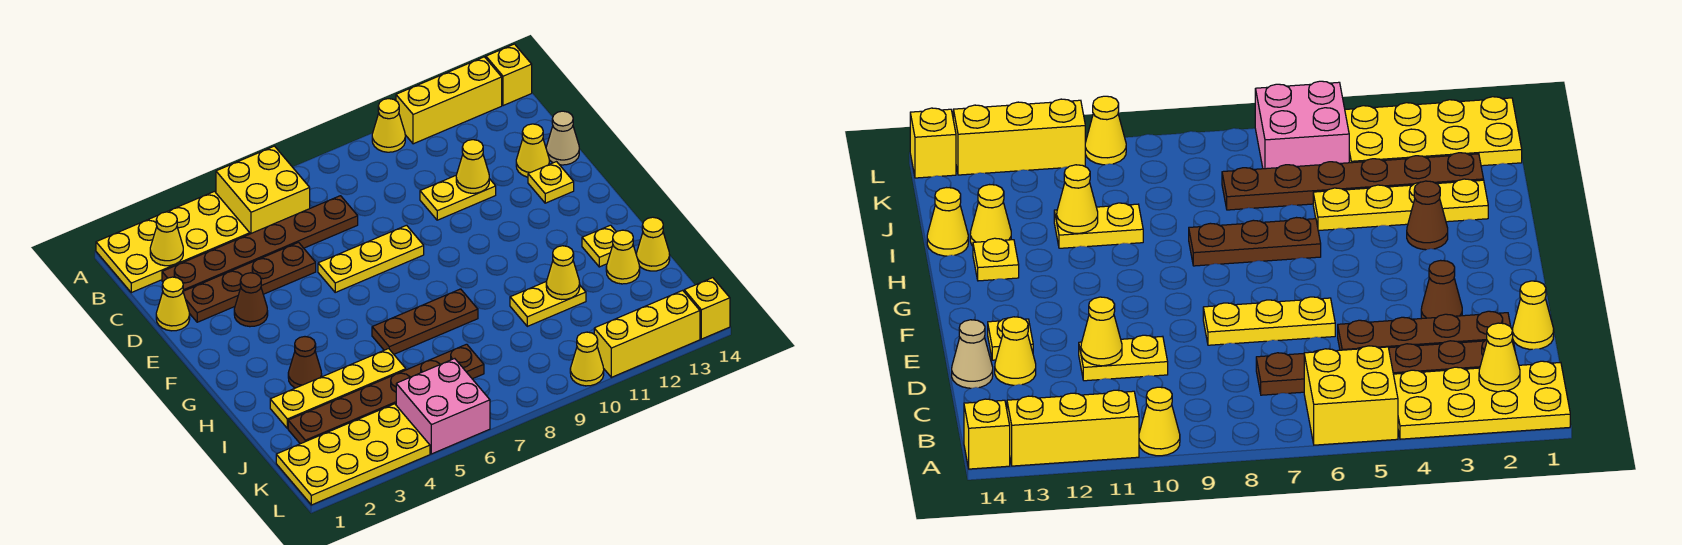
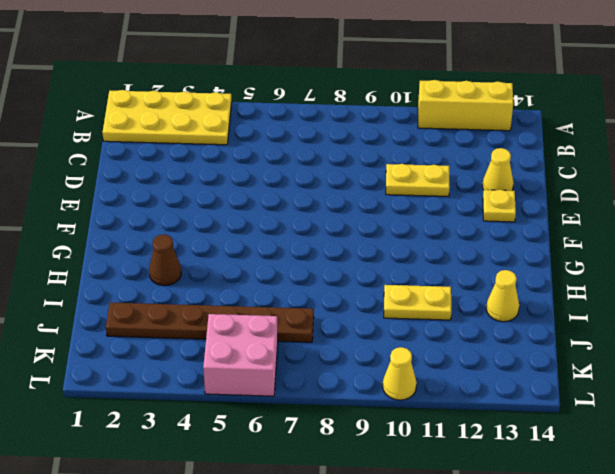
none -> yellow brick A5:B6 level 1
none -> yellow cone A10 level 1
none -> yellow brick A14 level 1
none -> brown plate C2:C7 level 1

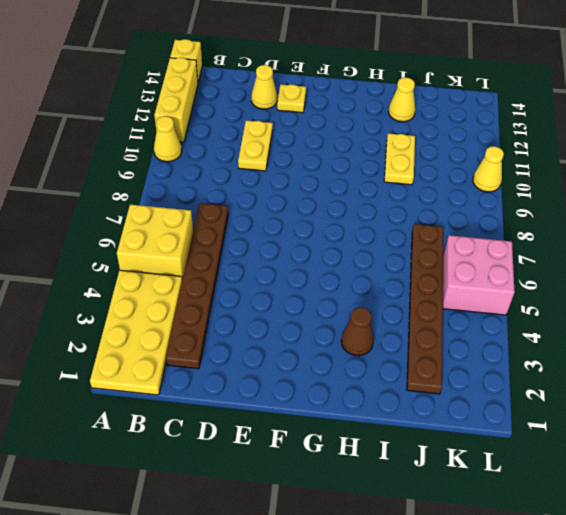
none -> yellow cone D1 level 1
none -> brown plate D2:D5 level 1
none -> tan cone D14 level 1
none -> brown cone E3 level 1

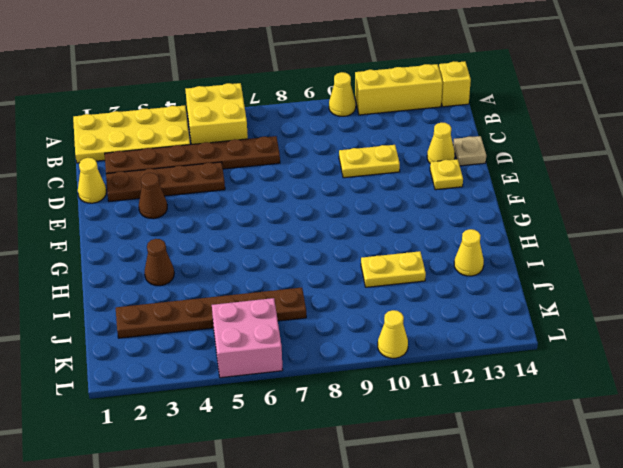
tan plate D14 level 1 -> tan cone D14 level 1
none -> yellow plate E6:E8 level 1
none -> brown plate H6:H8 level 1
none -> yellow plate H13 level 1
none -> yellow plate I2:I5 level 1

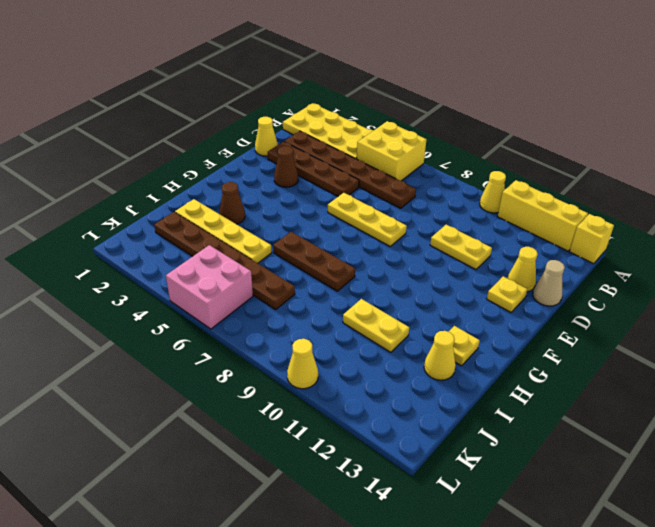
none -> yellow cone I14 level 1
none -> yellow plate K1:L4 level 1
none -> yellow brick L11:L13 level 1
none -> yellow brick L14 level 1

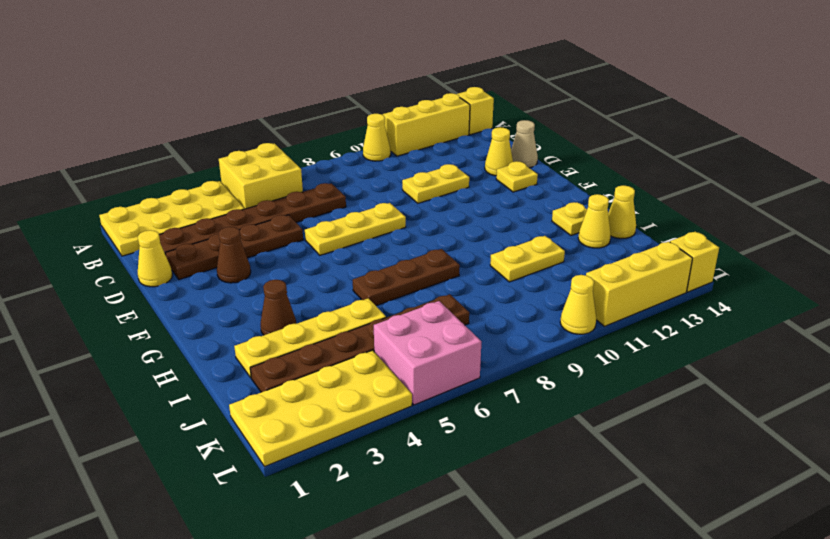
none -> yellow cone B2 level 2
none -> yellow cone D11 level 2
none -> yellow cone I11 level 2

